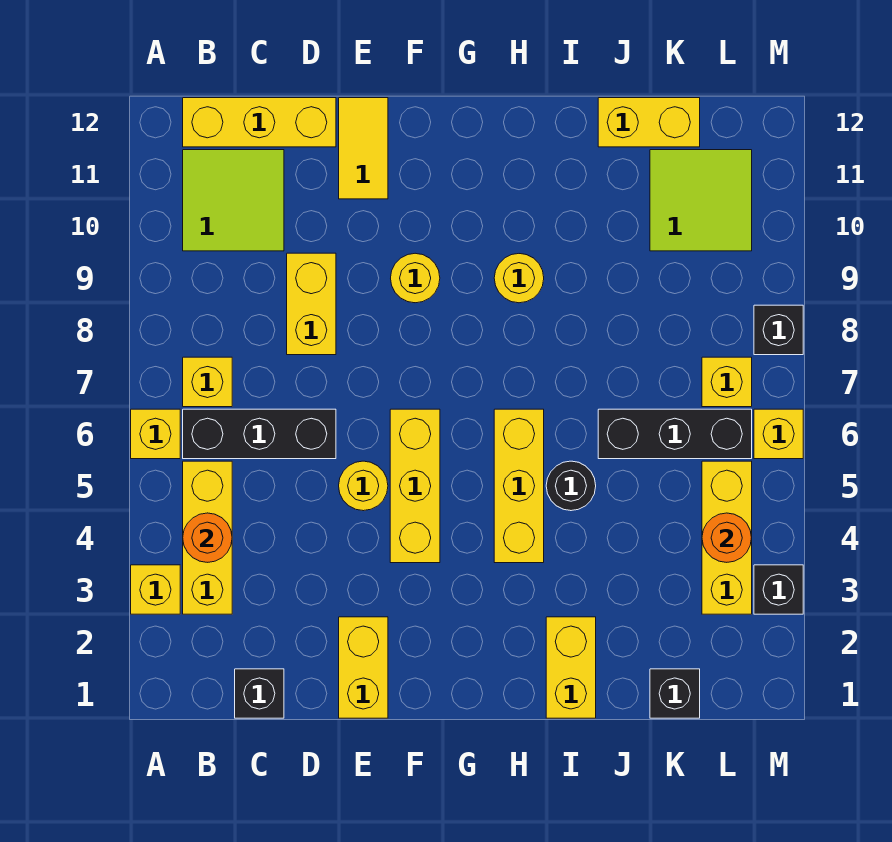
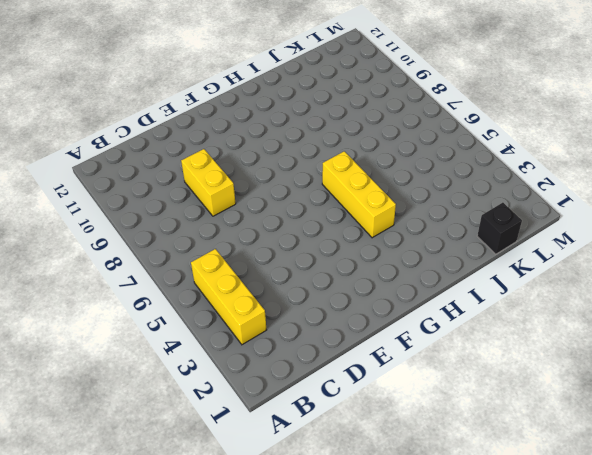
none -> yellow brick A3 level 1
none -> yellow brick A6 level 1
none -> black brick B6:D6 level 1

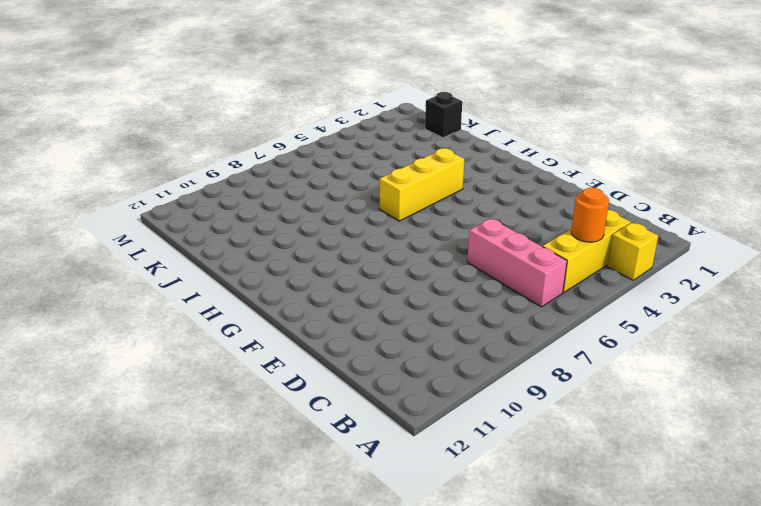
pink brick B6:D6 level 1 -> black brick B6:D6 level 1
none -> yellow brick A6 level 1
none -> yellow brick B7 level 1
none -> lime tile B10:C11 level 1

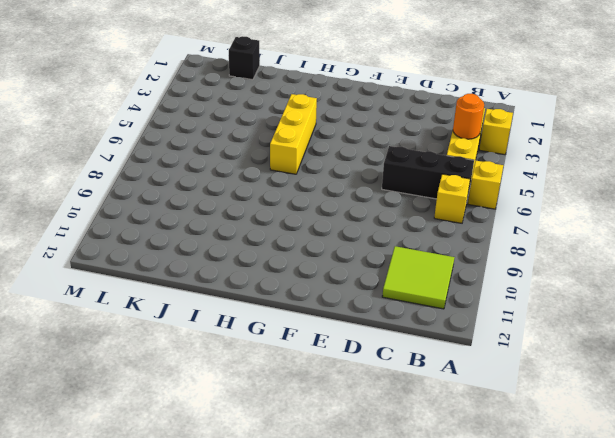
none -> yellow brick B12:D12 level 1
none -> black brick C1 level 1
none -> yellow brick D8:D9 level 1

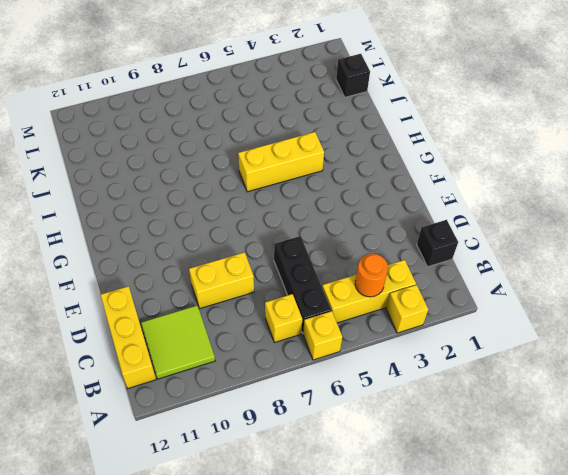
none -> yellow brick E1:E2 level 1
none -> yellow round brick E5 level 1
none -> yellow tile E11:E12 level 1

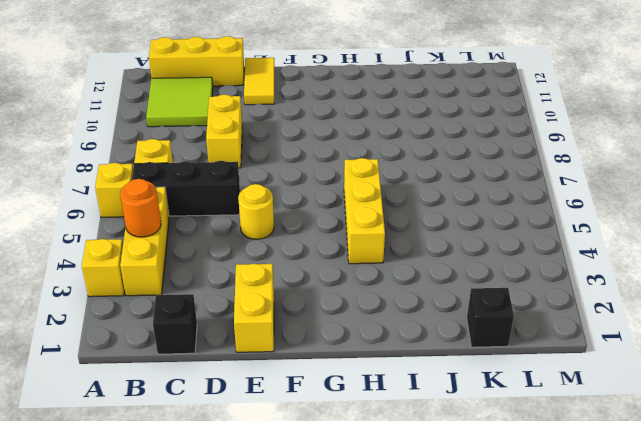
none -> yellow brick F4:F6 level 1
none -> yellow round brick F9 level 1
none -> yellow round brick H9 level 1

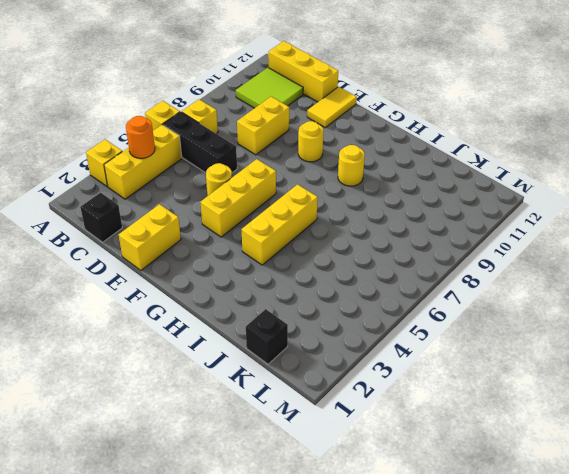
none -> yellow brick I1:I2 level 1
none -> black round brick I5 level 1
none -> black brick J6:L6 level 1

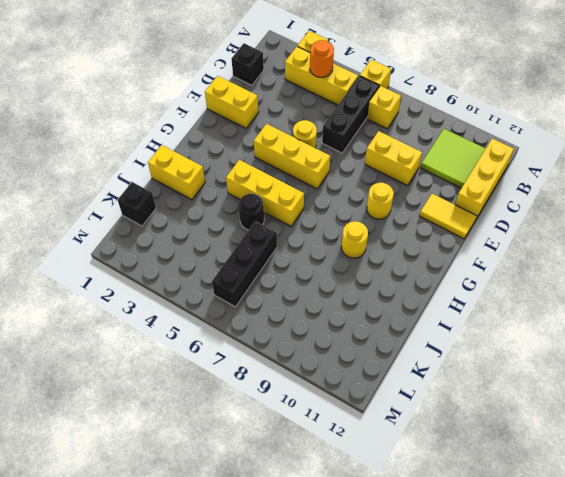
none -> yellow brick J12:K12 level 1
none -> lime tile K10:L11 level 1
none -> yellow brick L3:L5 level 1

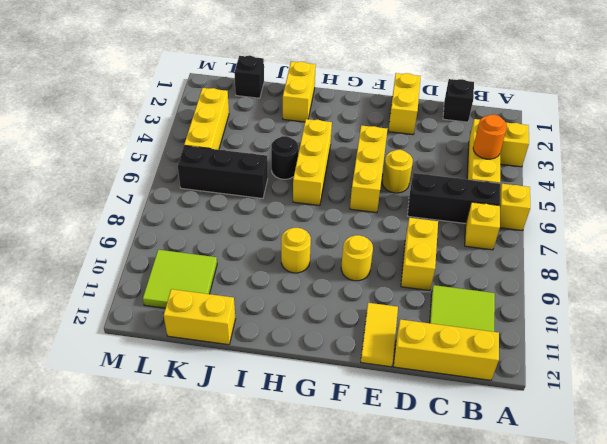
none -> yellow brick L7 level 1
none -> black brick M3 level 1
none -> yellow brick M6 level 1

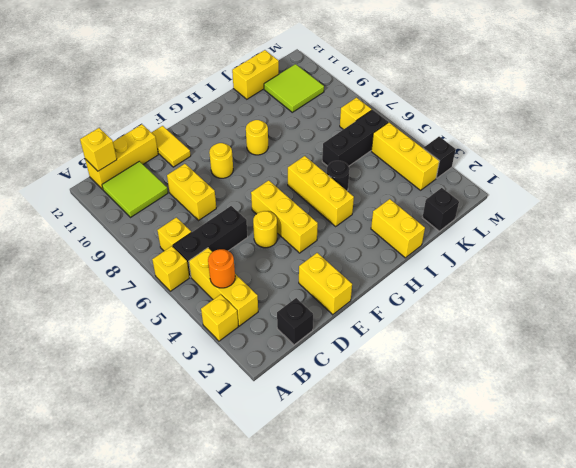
yellow brick B12 level 2 -> yellow brick M6 level 1
none -> black brick M8 level 1
none -> orange round brick L4 level 2

